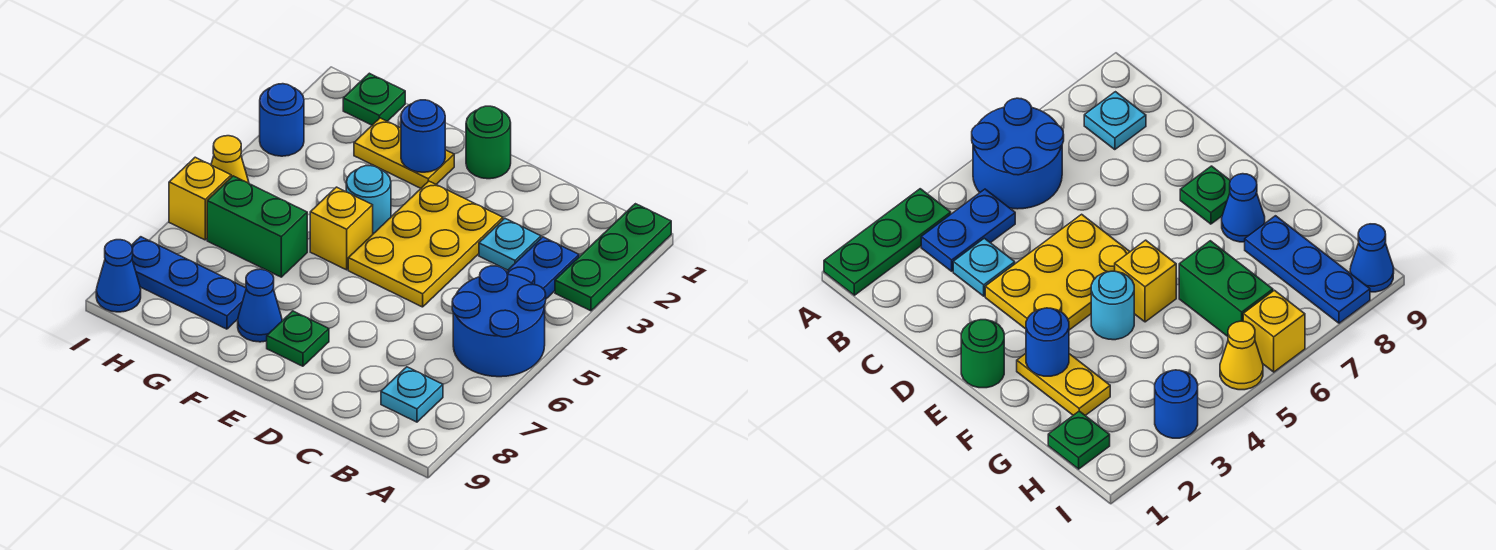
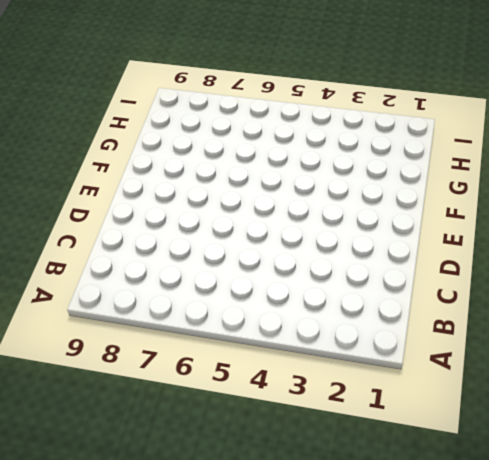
none -> green plate A1:A3 level 1
none -> blue round brick A5:B6 level 1
none -> blue plate B3:B4 level 1

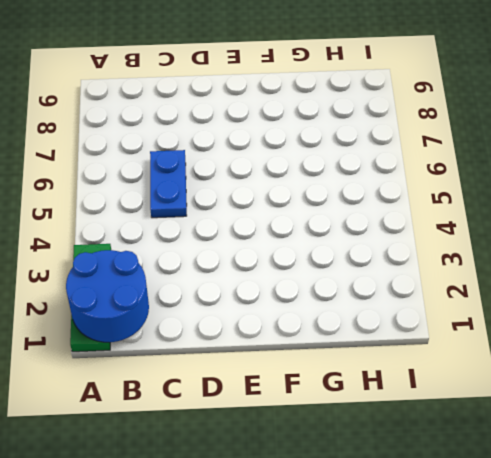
blue round brick A1:B2 level 2 -> blue round brick A5:B6 level 1
blue plate C5:C6 level 1 -> blue plate B3:B4 level 1
none -> cyan plate B8 level 1
none -> cyan plate C3 level 1
none -> yellow plate D3:E5 level 1

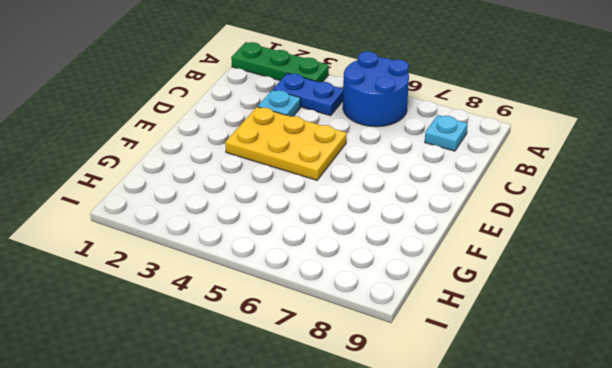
none -> green round brick E1 level 1
none -> green plate E8 level 1
none -> yellow plate F2:G2 level 1

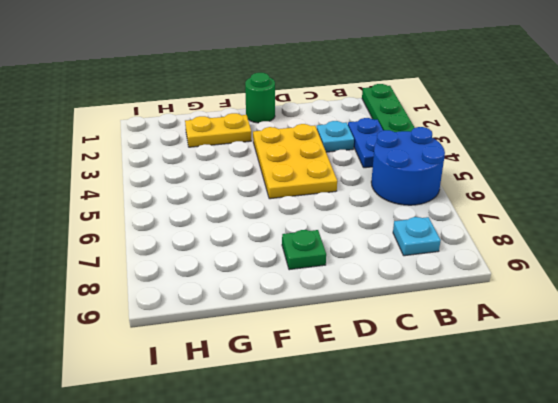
none -> cyan round brick F4 level 1
none -> yellow brick F5 level 1
none -> blue cone F8 level 1

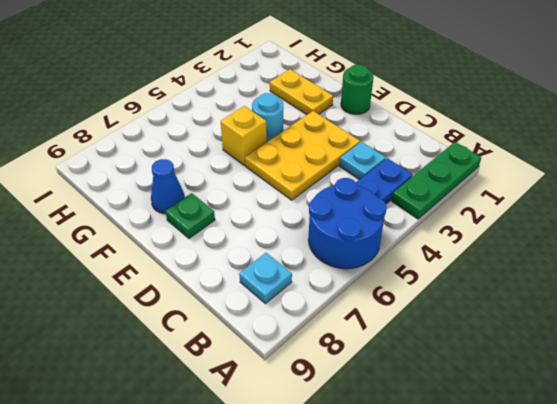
none -> green brick G6:H6 level 1
none -> blue plate G8:I8 level 1
none -> green plate H1 level 1

